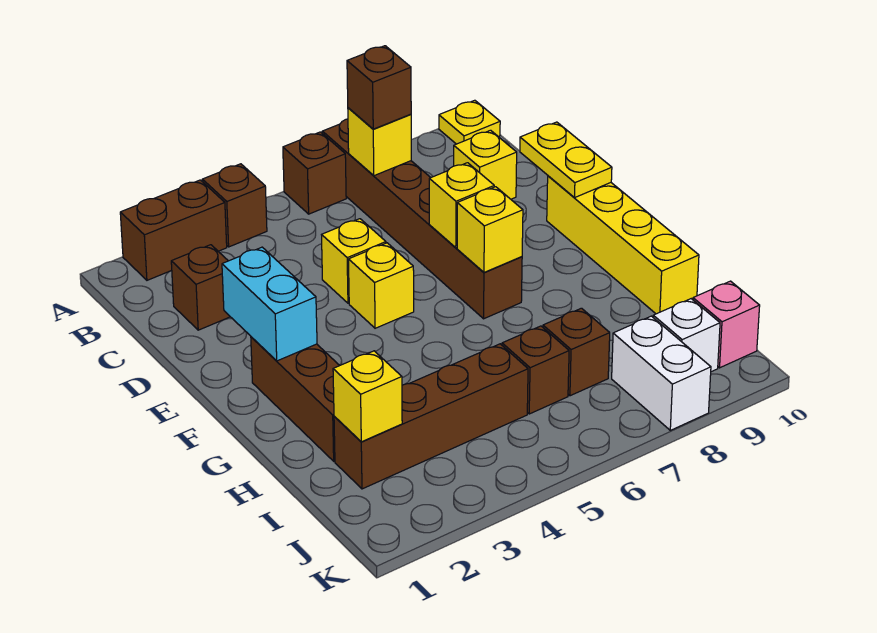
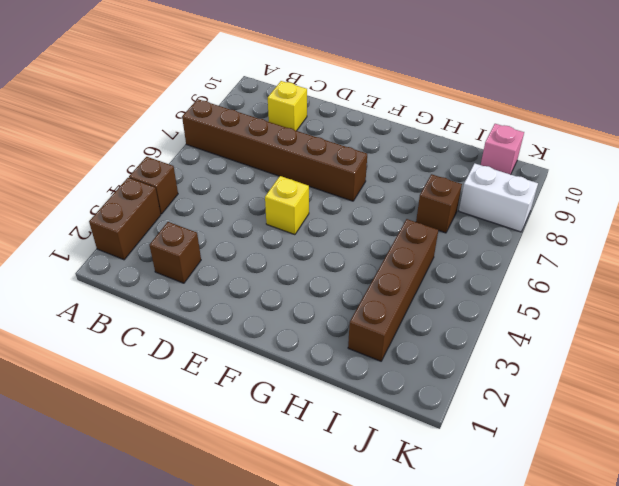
none -> brown brick A6 level 1
none -> yellow plate A10 level 1
none -> yellow brick D5 level 1

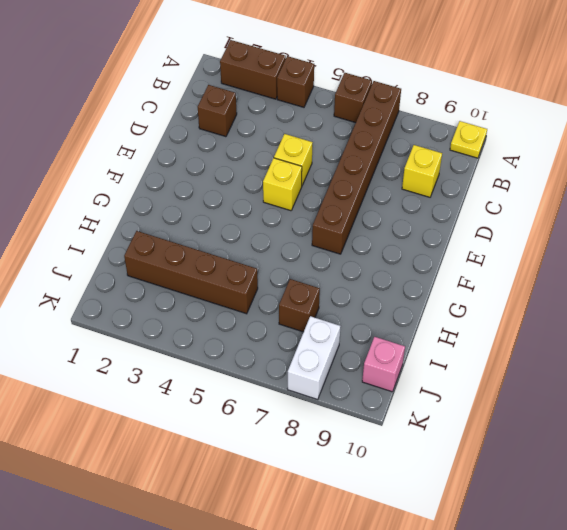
none -> yellow brick E10:H10 level 1
none -> brown brick F2:H2 level 1
none -> brown brick I6 level 1

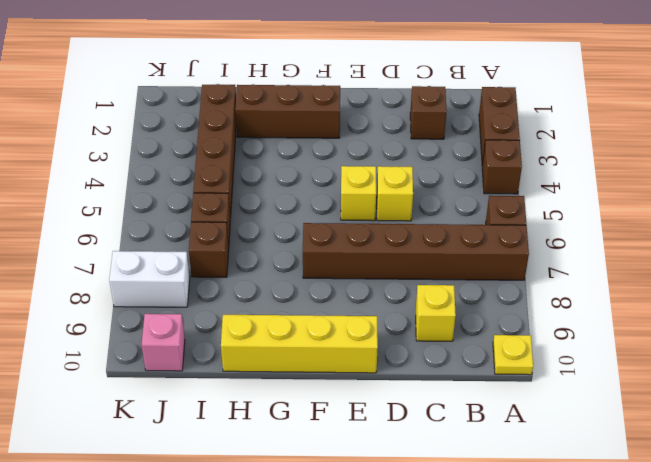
none -> white brick J9 level 1
none -> yellow brick B7 level 2
none -> yellow plate D10:E10 level 2

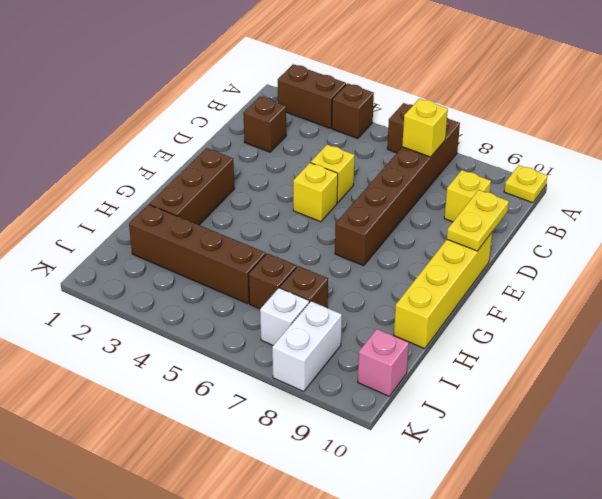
white brick J7 level 1 -> white brick J9 level 1
none -> cyan brick E2:F2 level 2
none -> yellow brick E7 level 2
none -> yellow brick F7 level 2

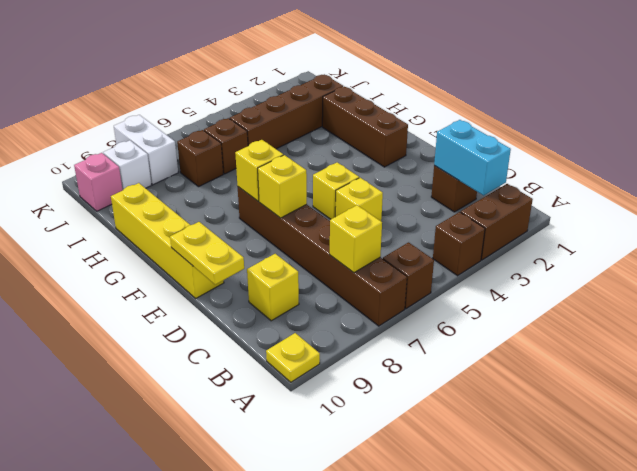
cyan brick B2:C2 level 2 -> cyan brick E2:F2 level 2
none -> yellow brick I2 level 2
none -> brown brick B7 level 3

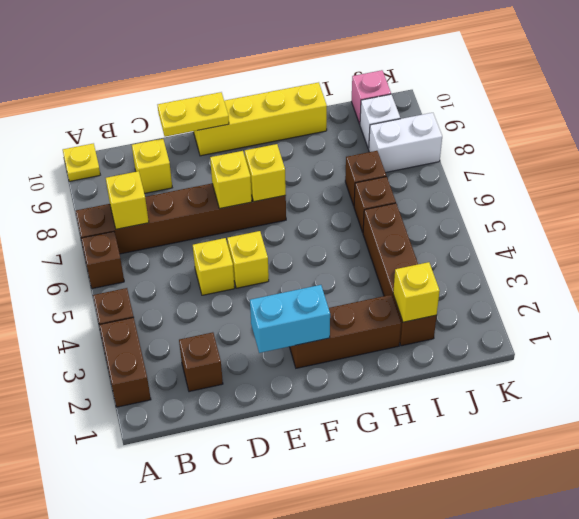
none -> brown brick B7 level 3

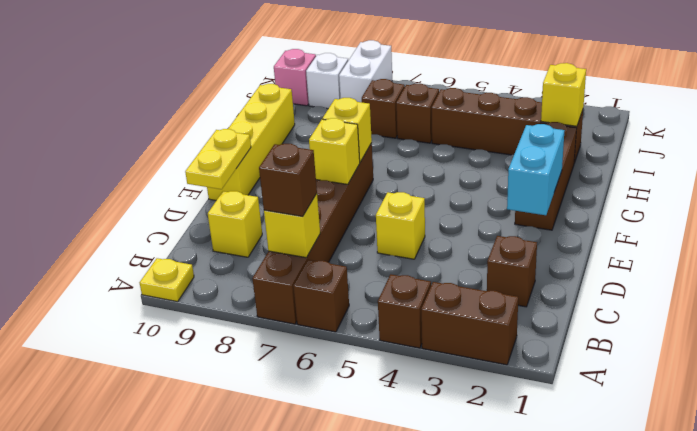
none -> yellow brick E5 level 1

